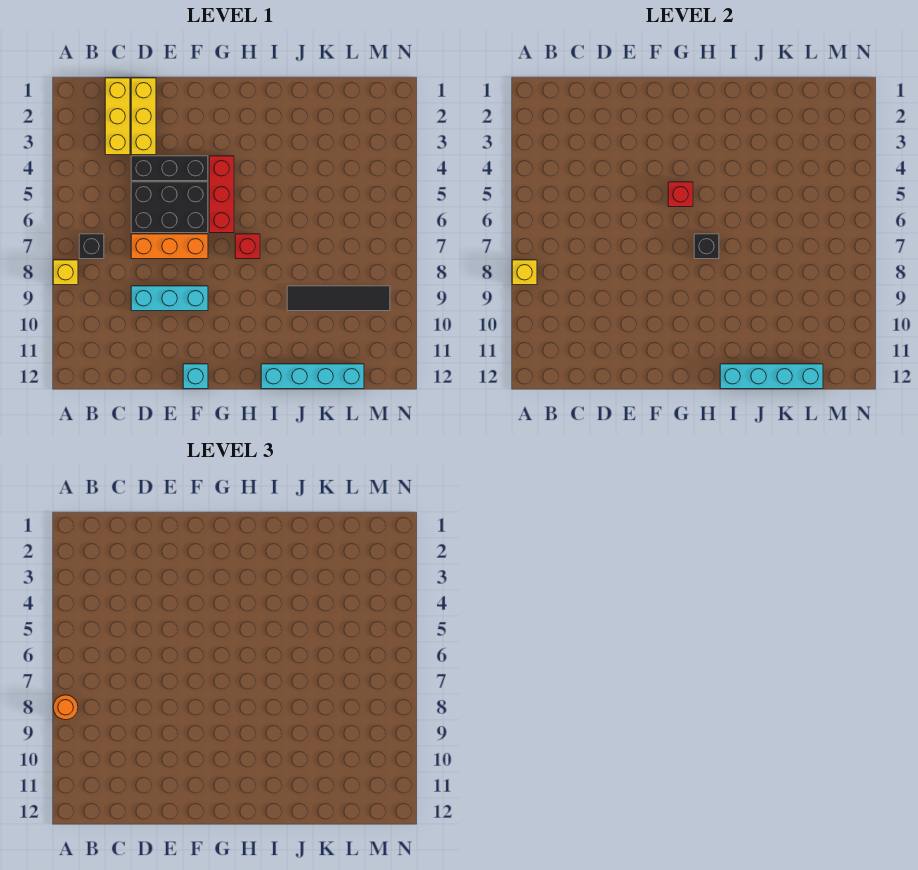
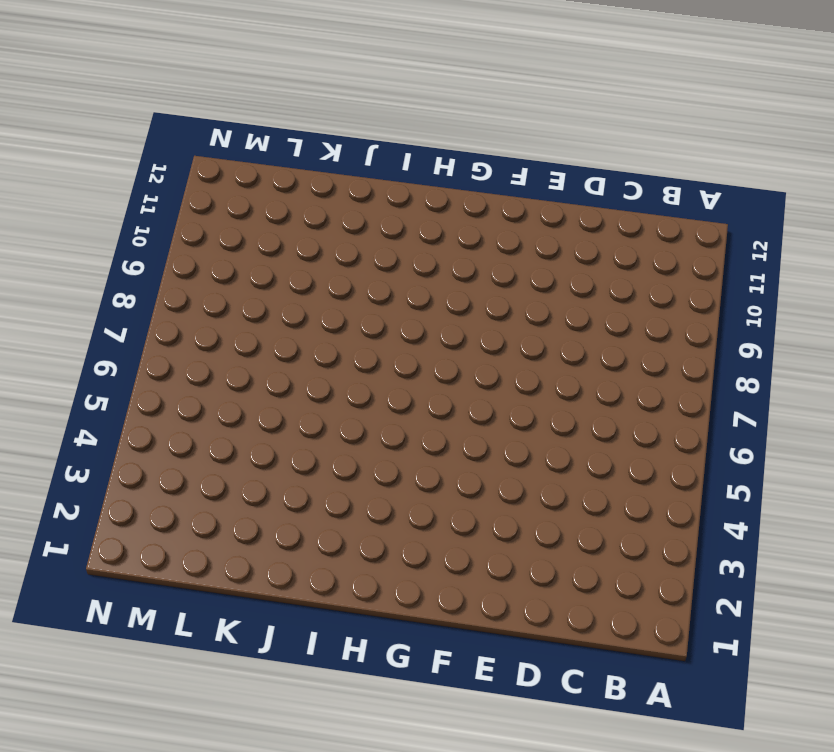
none -> yellow brick A8 level 1
none -> black brick B7 level 1
none -> yellow brick C1:C3 level 1

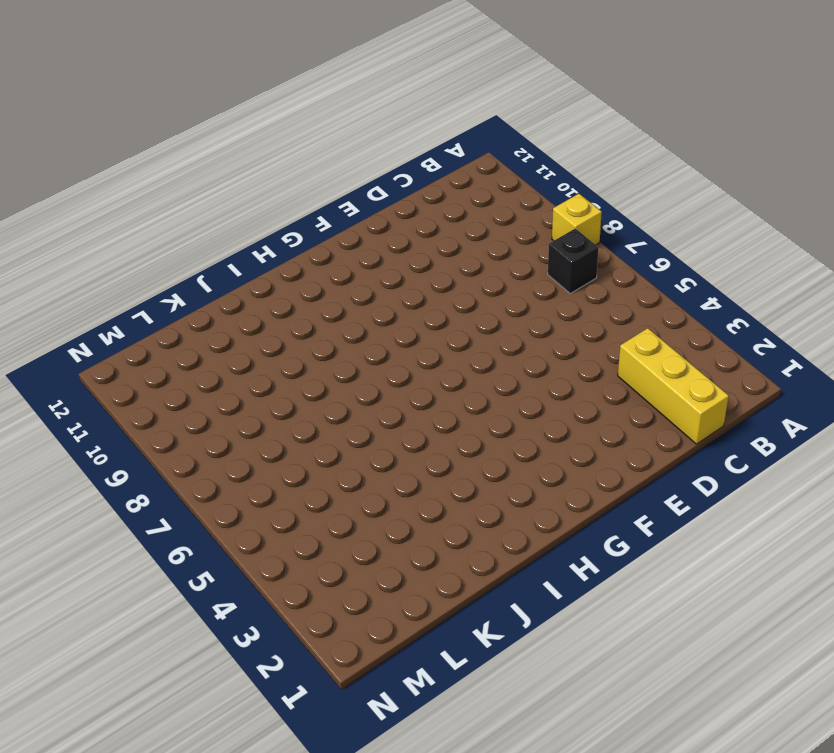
none -> yellow brick D1:D3 level 1
none -> black brick D4:F4 level 1
none -> black brick D5:F6 level 1

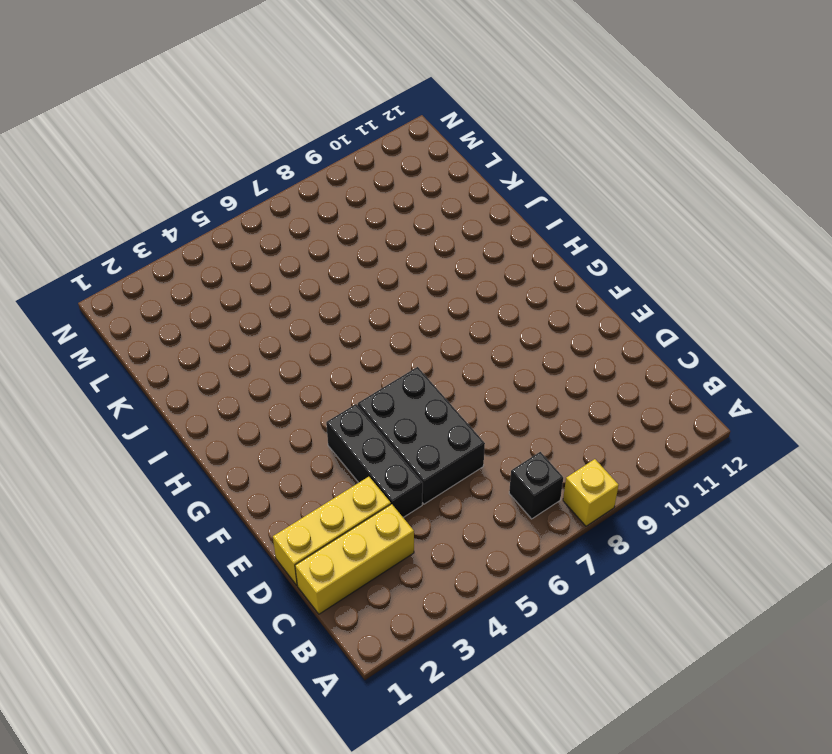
none -> orange brick D7:F7 level 1
none -> cyan brick D9:F9 level 1
none -> cyan brick F12 level 1

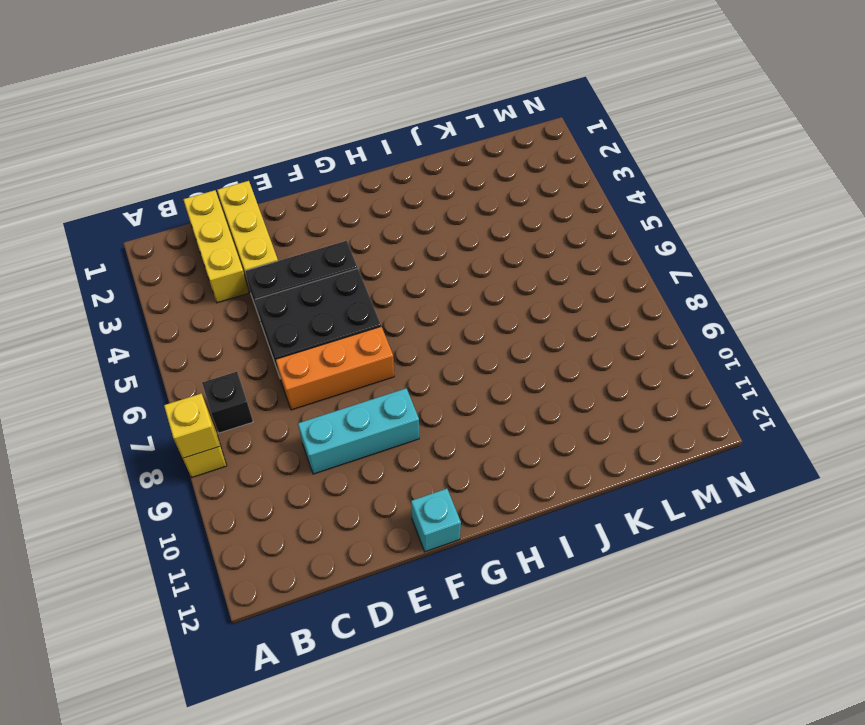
none -> red brick G4:G6 level 1
none -> red brick H7 level 1
none -> cyan brick I12:L12 level 1

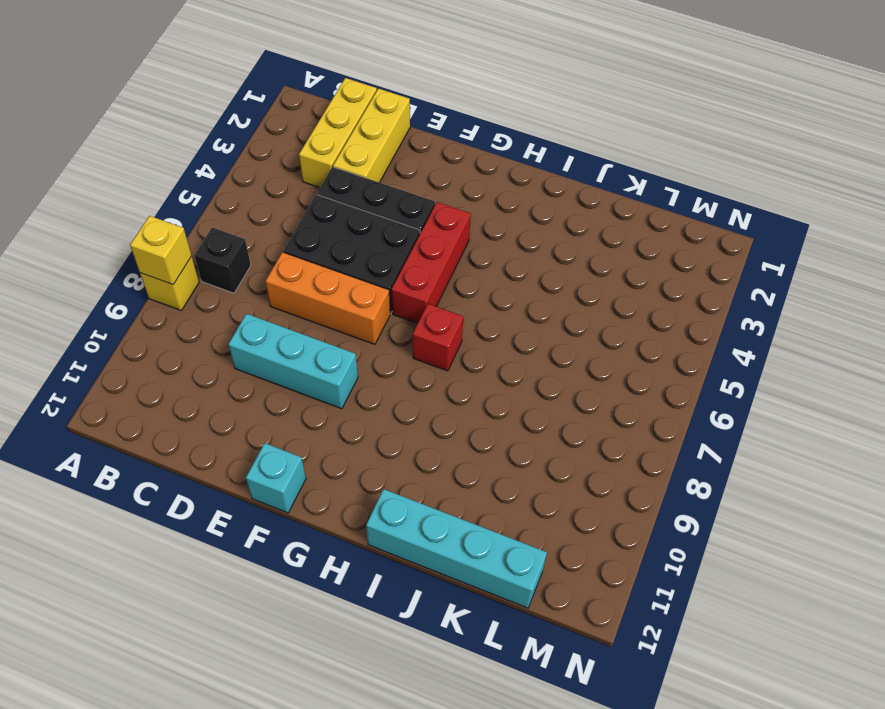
none -> black tile J9:M9 level 1
none -> red brick G5 level 2
none -> black brick H7 level 2

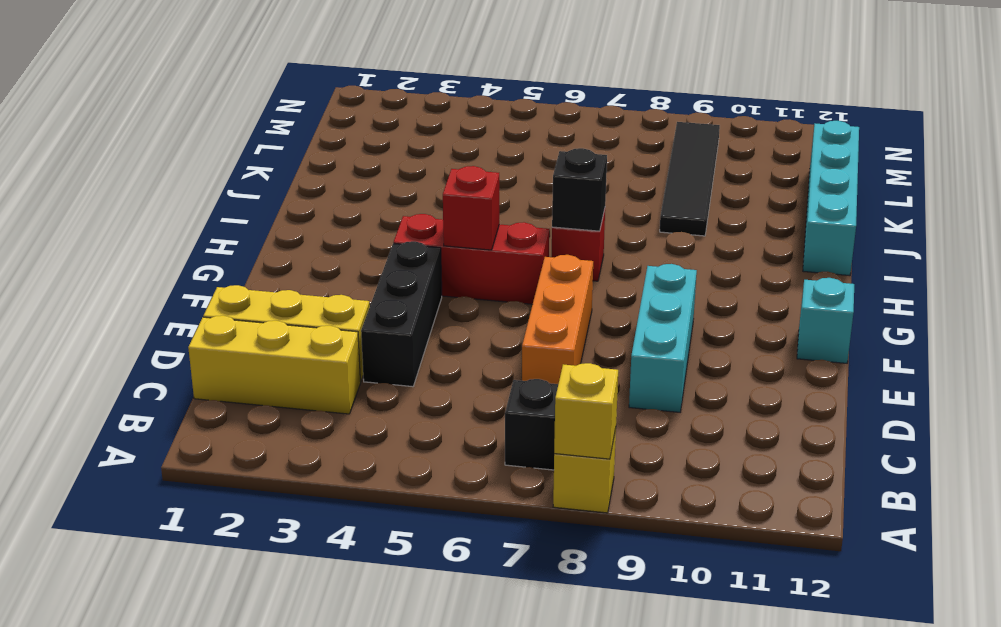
none -> black brick D5:F6 level 1
none -> cyan brick I12:L12 level 2
none -> orange round brick A8 level 3

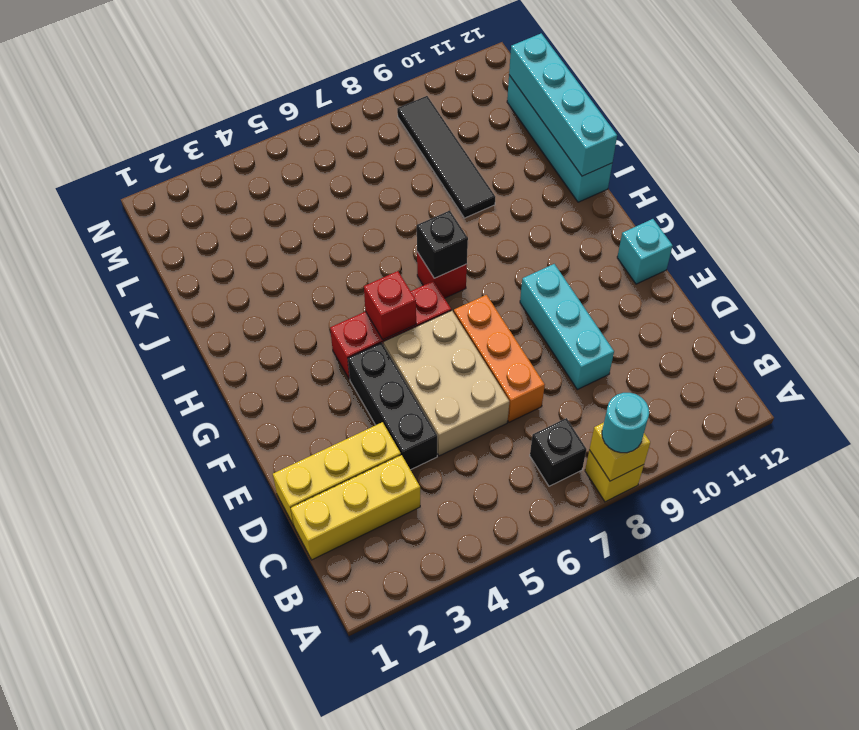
cyan round brick A8 level 3 -> orange round brick A8 level 3
tan brick D5:F6 level 1 -> black brick D5:F6 level 1

